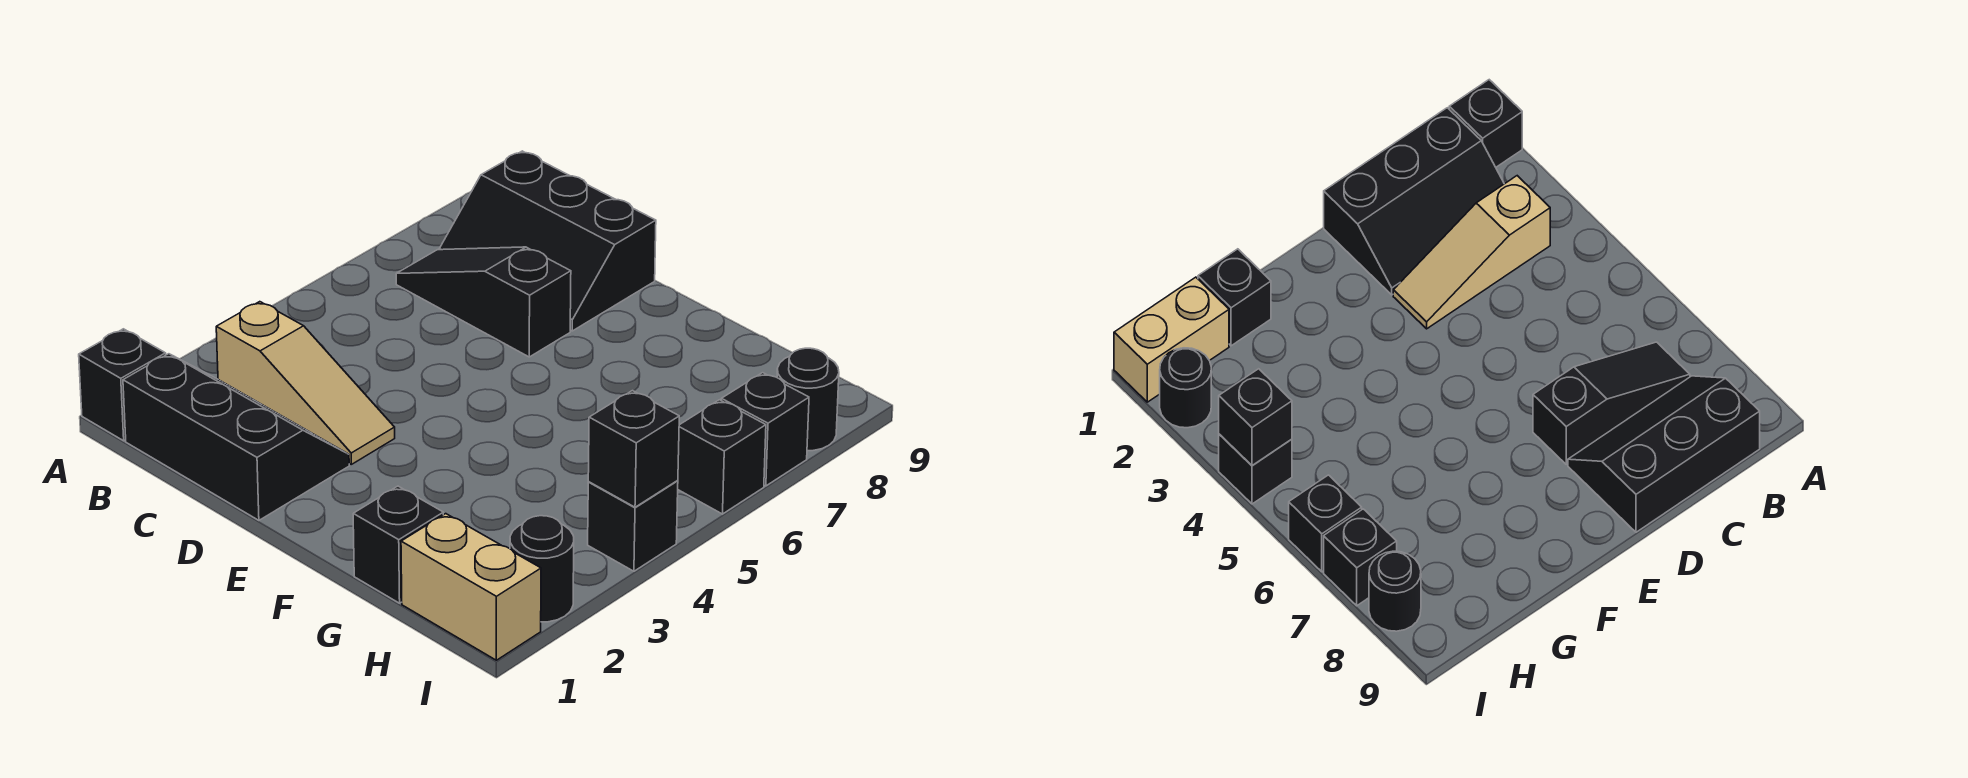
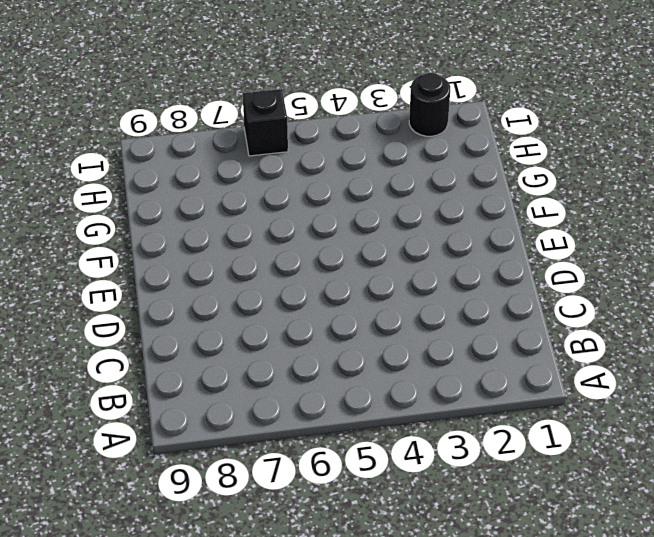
none -> black brick A1 level 1
none -> black slope B1:D2 level 1 top 1
none -> tan slope B3:D3 level 1 top B

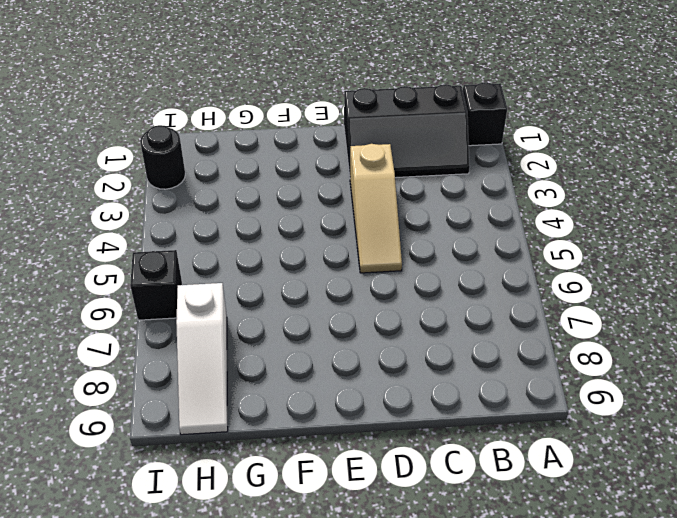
tan slope D3:D5 level 1 top 3 -> tan slope B3:D3 level 1 top B
white slope H7:H9 level 1 top 7 -> none
none -> black slope B7:D7 level 1 top D
none -> black slope B8:D9 level 1 top 9
none -> black brick G1 level 1

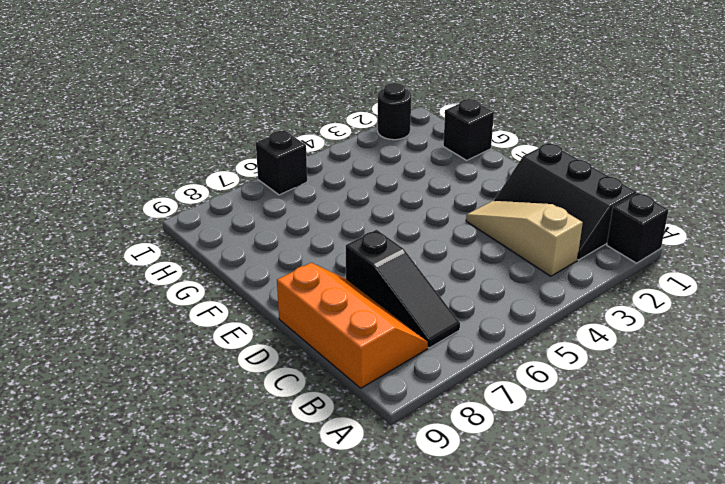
orange slope B8:D9 level 1 top 9 -> black slope B8:D9 level 1 top 9
none -> tan brick H1:I1 level 1
none -> black brick I4 level 1
none -> black brick I7 level 1

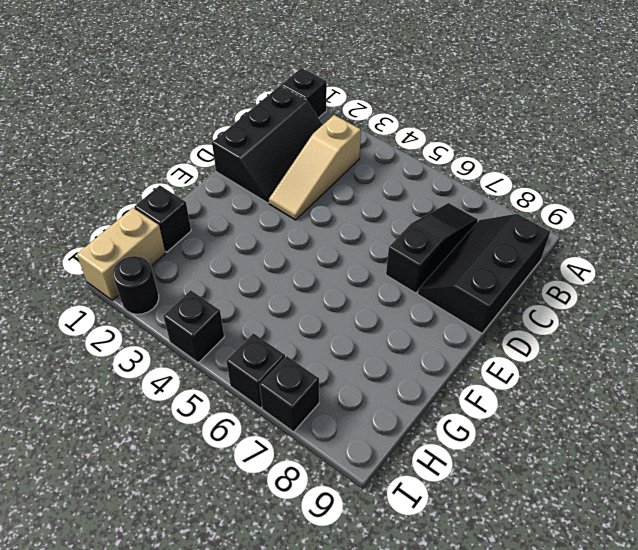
none -> black round brick I8 level 1
none -> black brick I4 level 2

